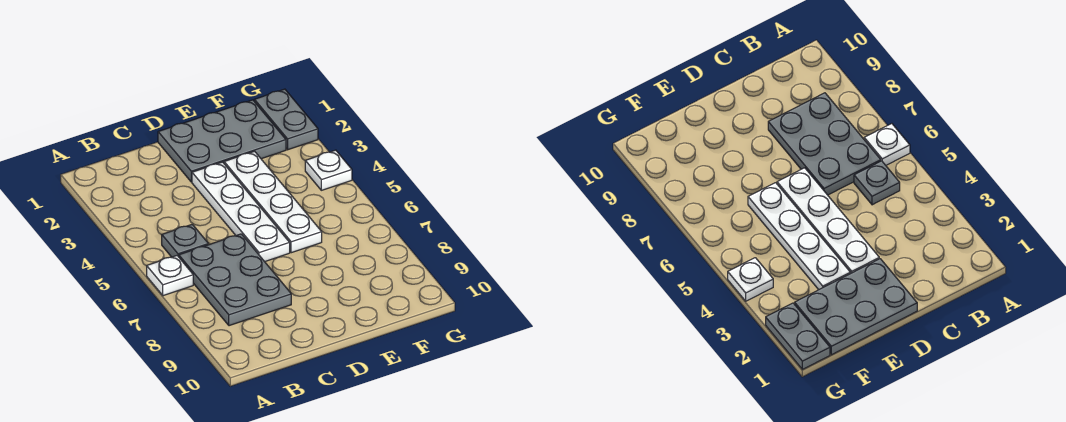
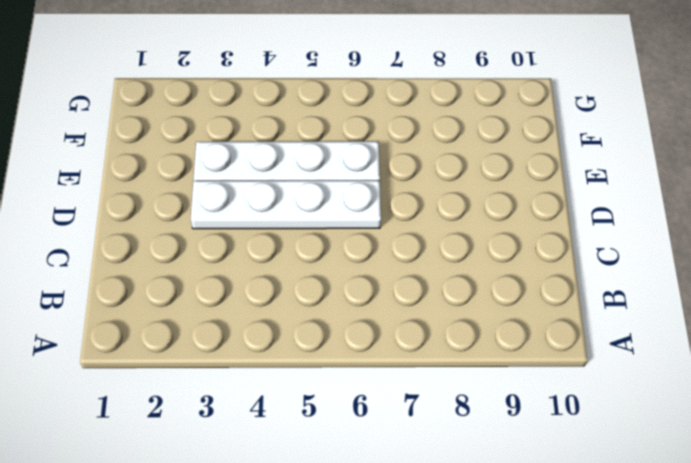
none -> white plate A6 level 1
none -> grey plate B5 level 1

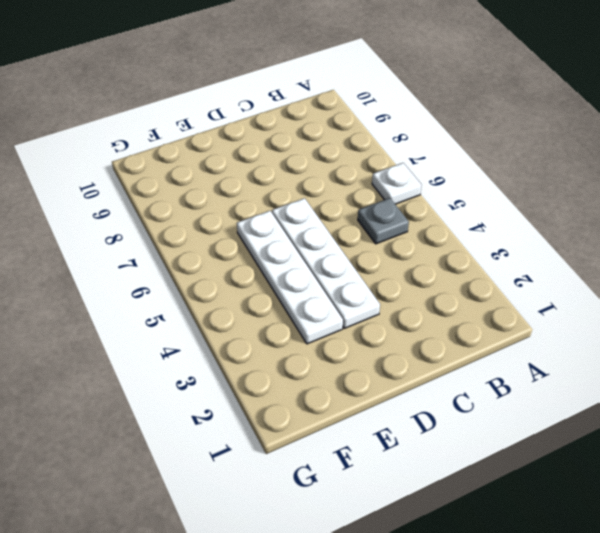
none -> grey plate B6:C8 level 1
none -> grey plate D1:F2 level 1

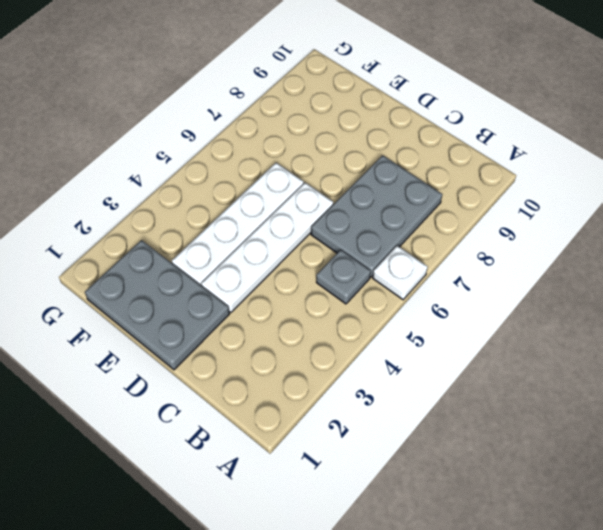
none -> grey plate G1:G2 level 1
none -> white plate G4 level 1

